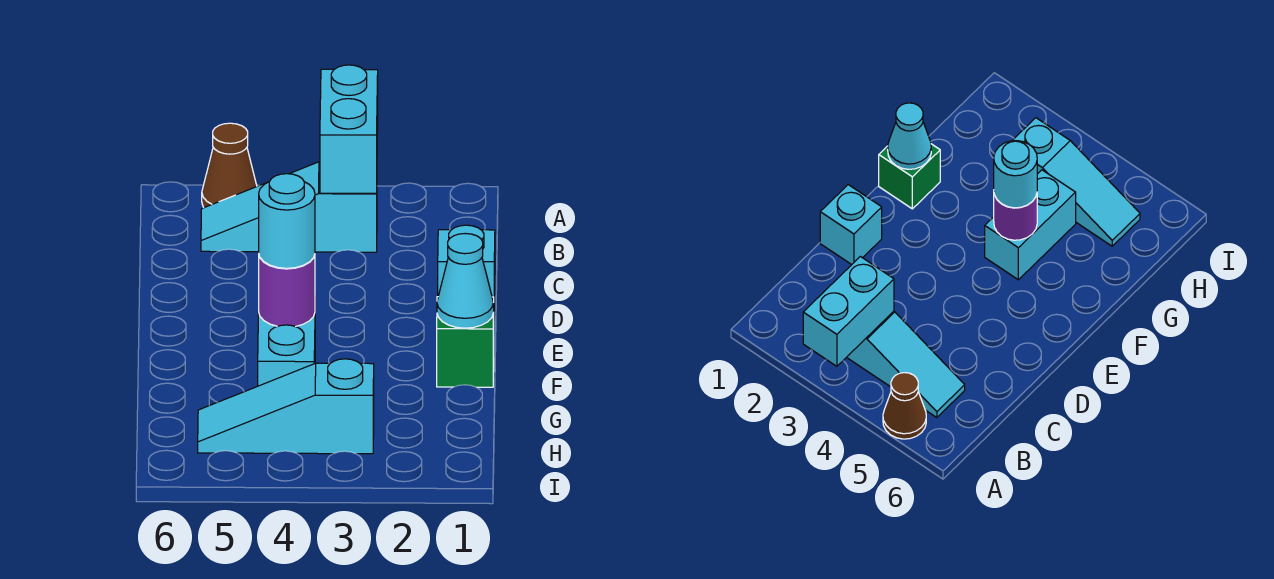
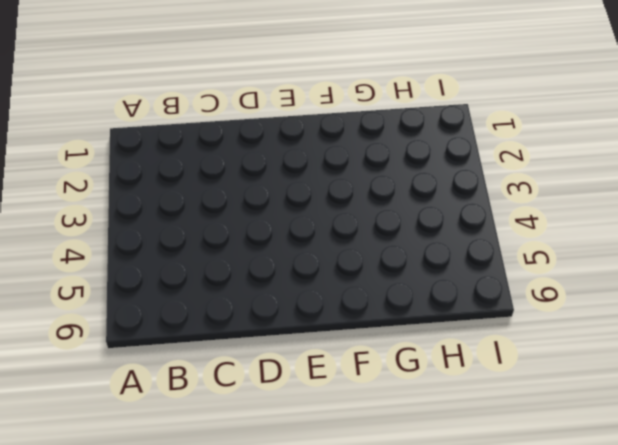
none -> brown cone A5 level 1
none -> cyan slope B3:B5 level 1 top 3

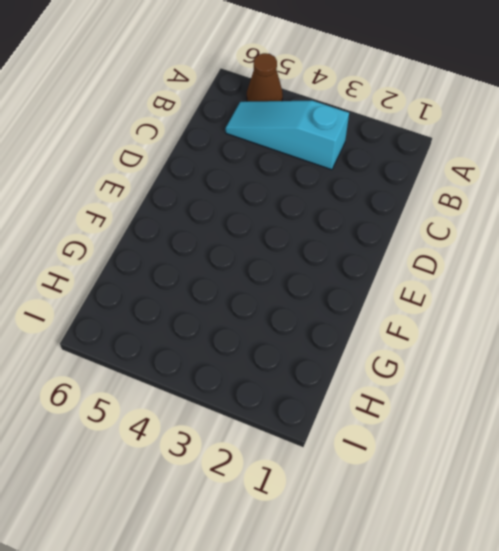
none -> cyan brick D1 level 1
none -> green brick F1 level 1

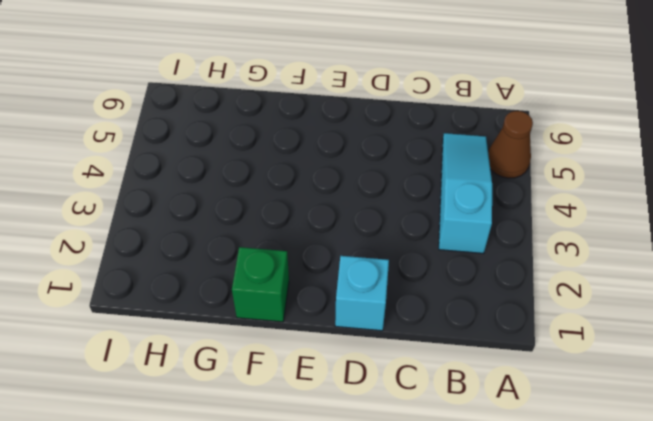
none -> cyan brick F4:G4 level 1
none -> cyan slope H3:H5 level 1 top 3

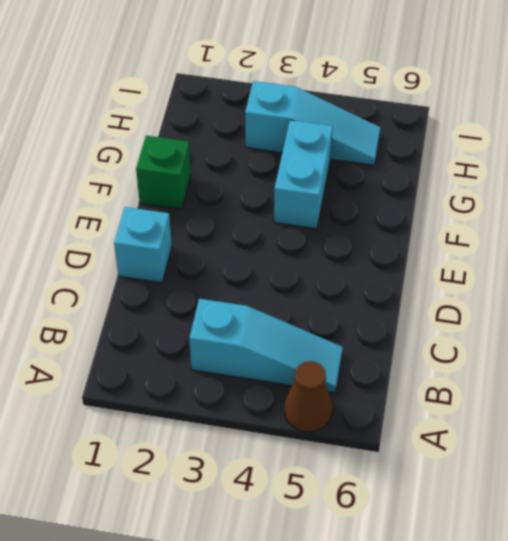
none -> cyan brick A3:B3 level 2
none -> cyan cone F1 level 2

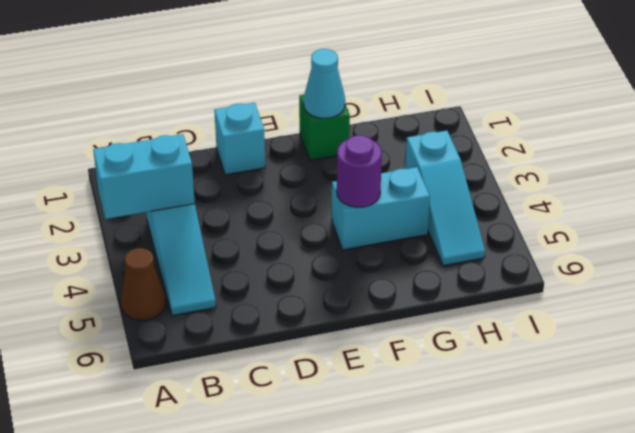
none -> cyan round brick F4 level 3

